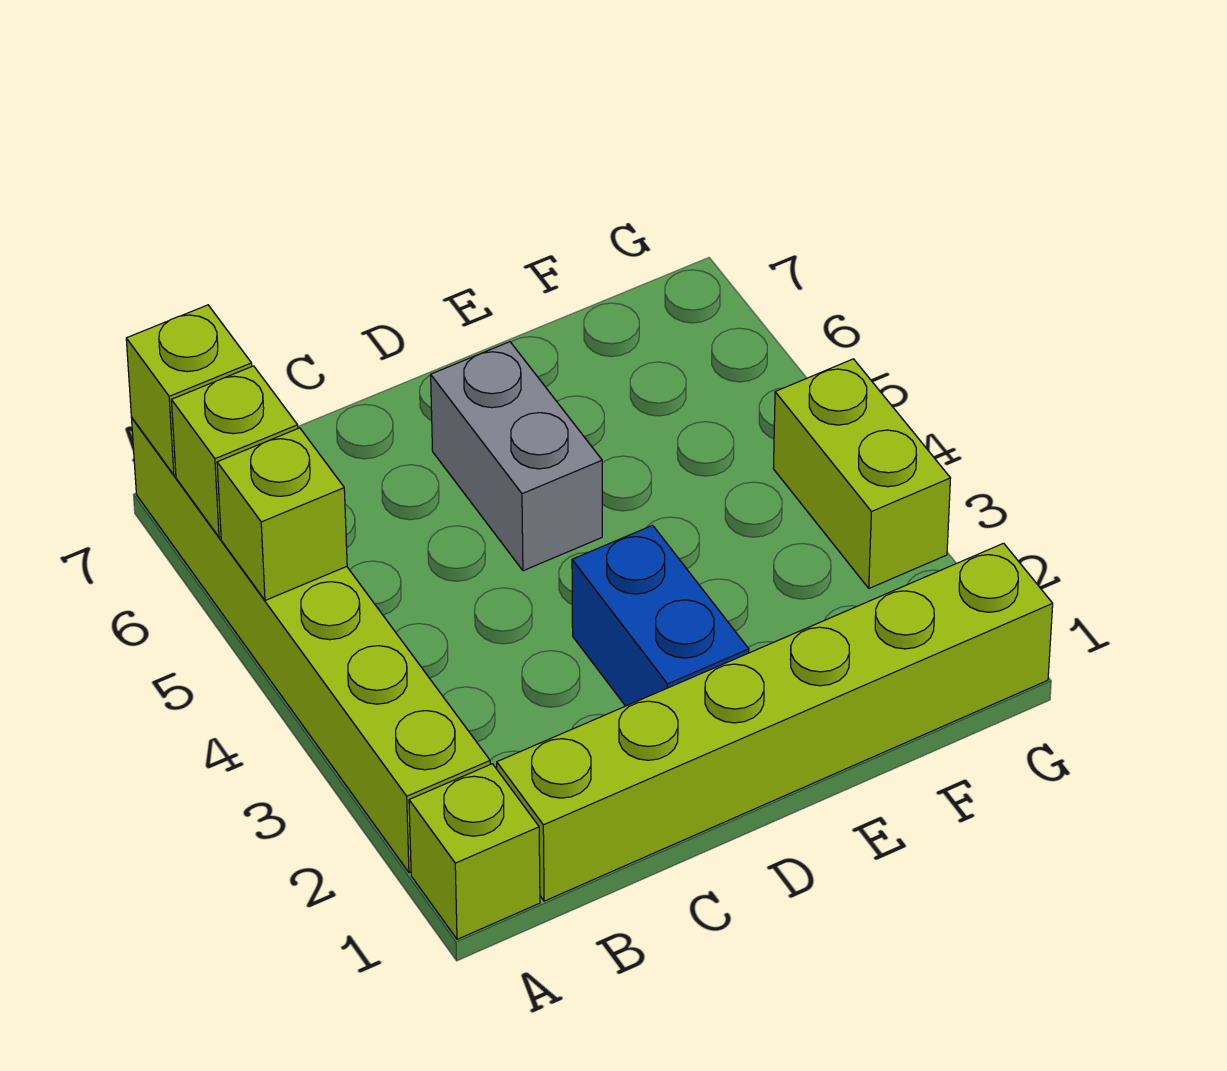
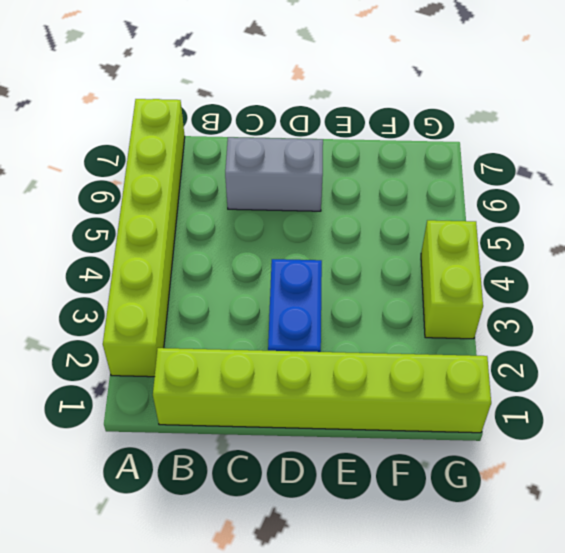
grey brick C6:D6 level 1 -> grey brick D5:D6 level 1
none -> lime brick A1 level 1
none -> lime brick A5 level 2

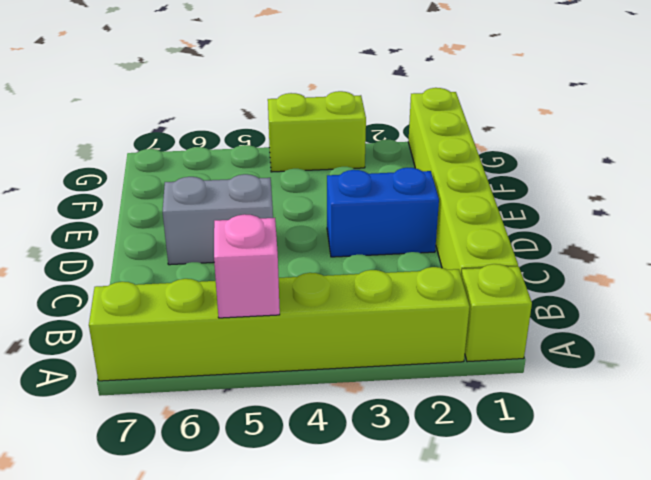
pink brick A5 level 2 -> lime brick A5 level 2
none -> lime brick A6 level 2
none -> lime brick A7 level 2

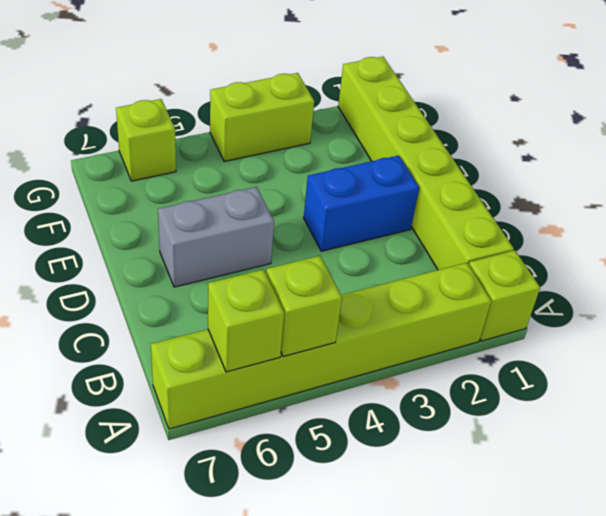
lime brick G6 level 1 -> lime brick A7 level 2

